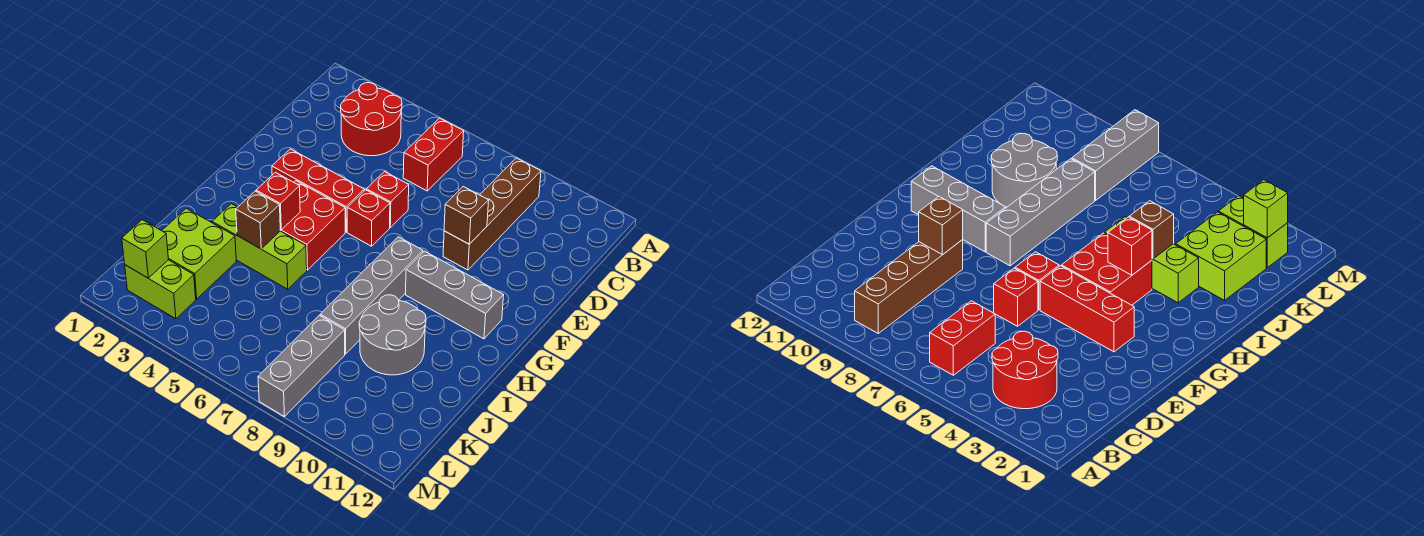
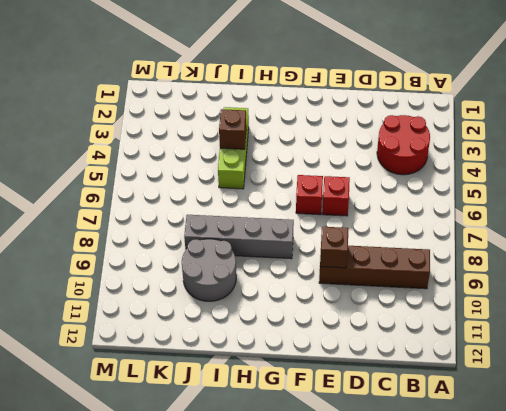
none -> red brick B6:C6 level 1
none -> red brick F3:F5 level 1
none -> red brick G4:H5 level 1

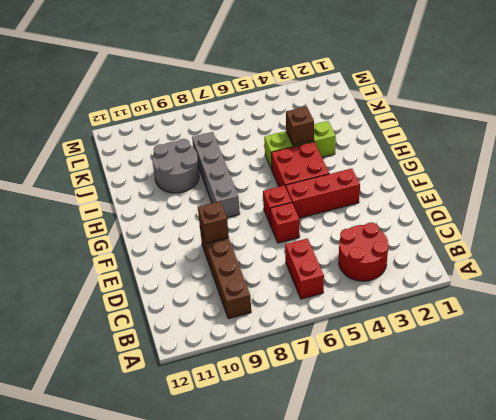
none -> grey brick G9:G11 level 1
none -> lime brick J2:K3 level 1
none -> grey brick K8:M8 level 1

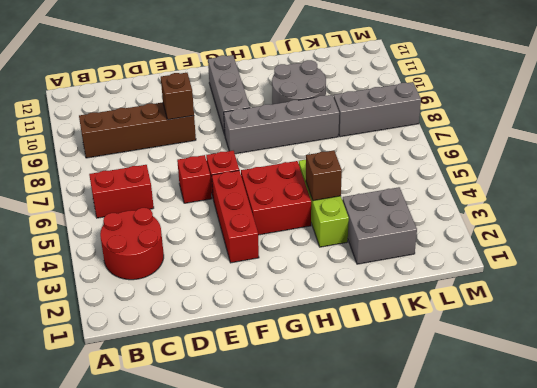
grey brick J2:K3 level 1 -> lime brick J2:K3 level 1
none -> lime brick L2:L3 level 1
none -> red brick H4 level 2
none -> lime brick L2 level 2

